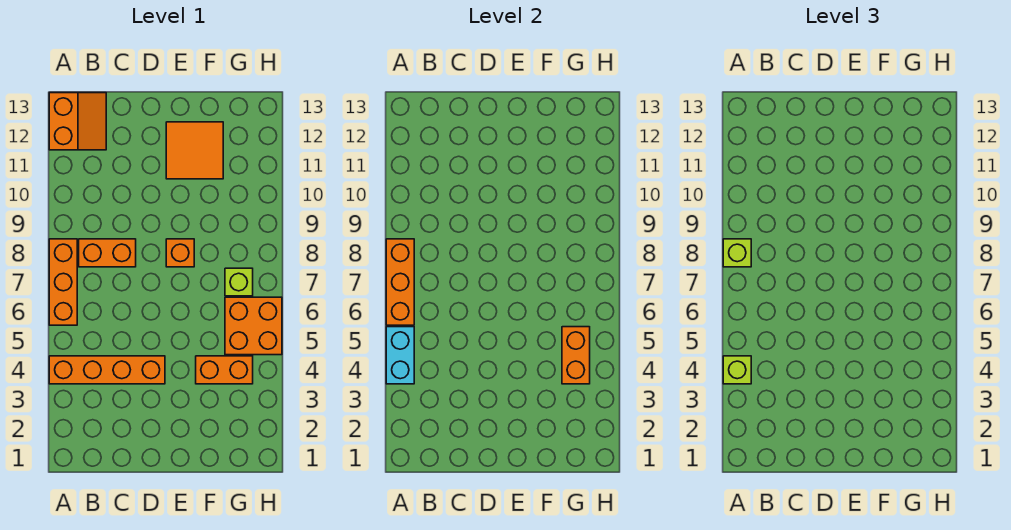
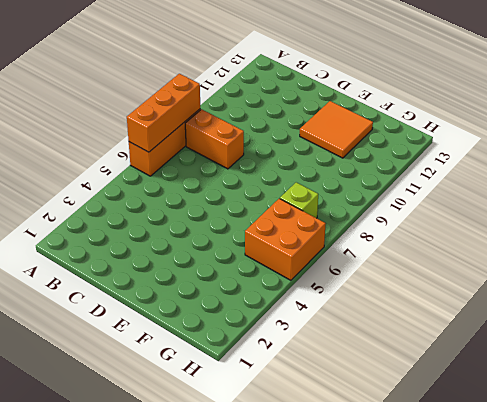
none -> orange brick A4:D4 level 1
none -> orange slope A12:B13 level 1 top A
none -> orange brick E8 level 1

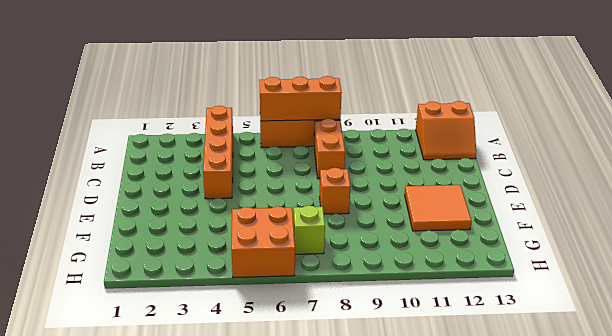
none -> orange brick F4:G4 level 1
none -> cyan brick A4:A5 level 2
none -> orange brick G4:G5 level 2

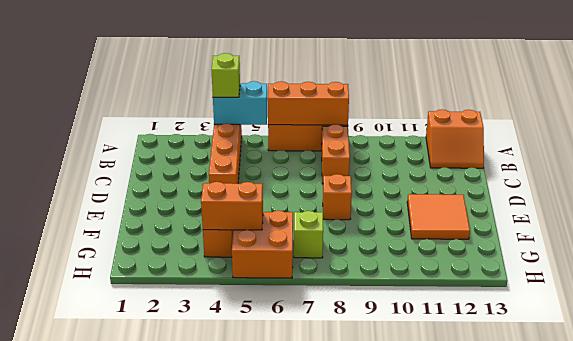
none -> lime brick A8 level 3

